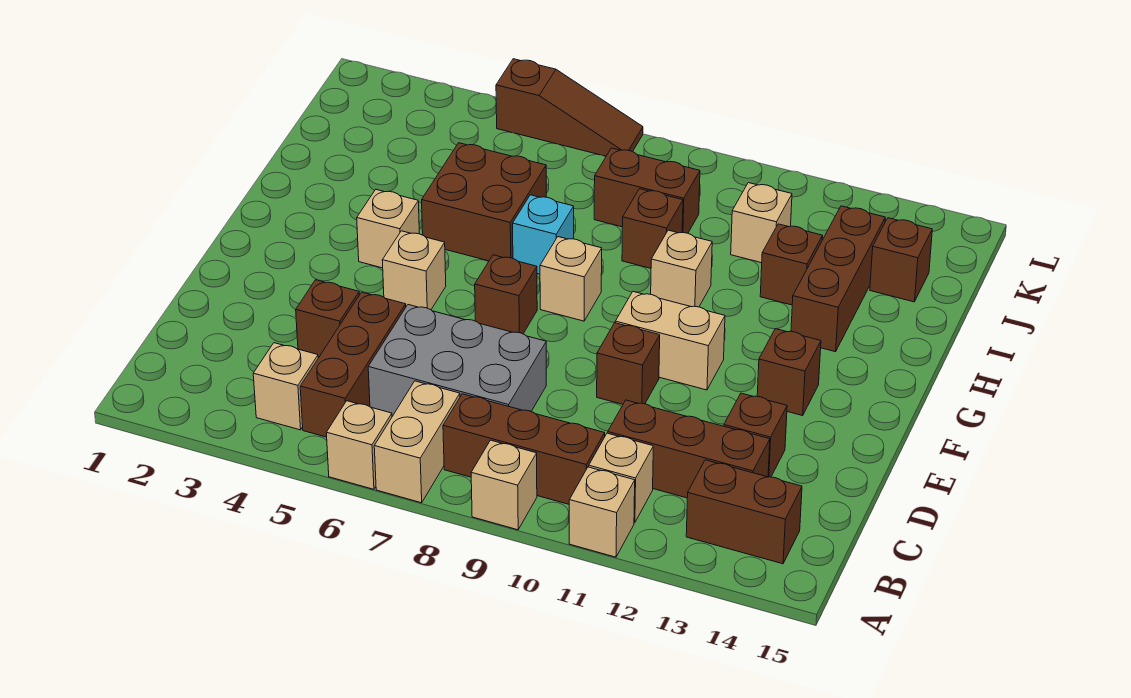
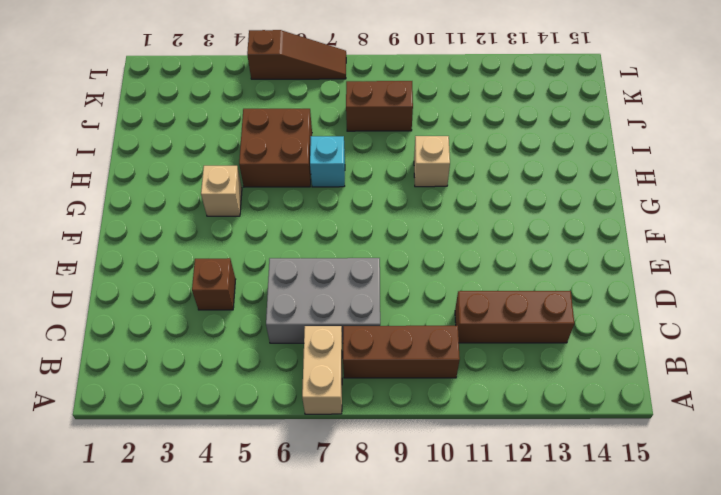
none -> tan brick A6 level 1
none -> tan brick A9 level 1
none -> tan brick A11 level 1
none -> tan brick B4 level 1

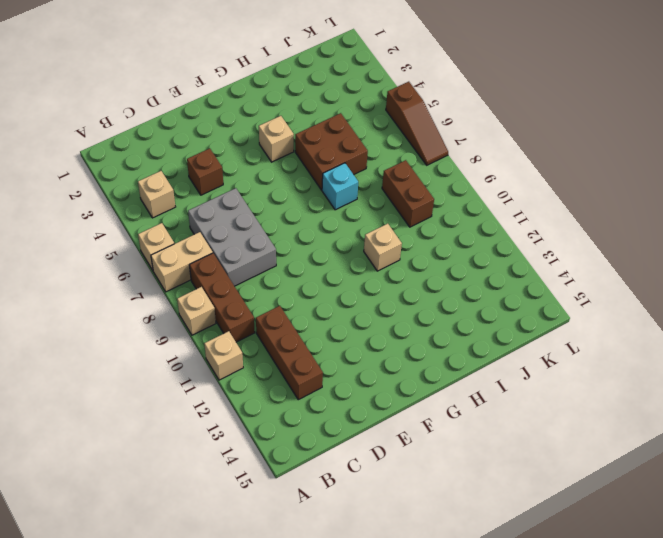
none -> brown brick B5:D5 level 1
none -> tan brick B11 level 1
none -> brown brick B13:B14 level 1
none -> brown brick D13 level 1

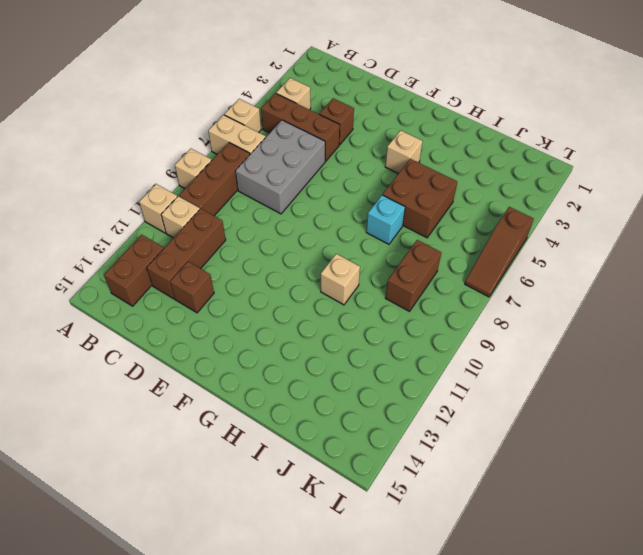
none -> brown brick E10 level 1
none -> tan brick F5 level 1
none -> brown brick F7 level 1
none -> tan brick F10:F11 level 1

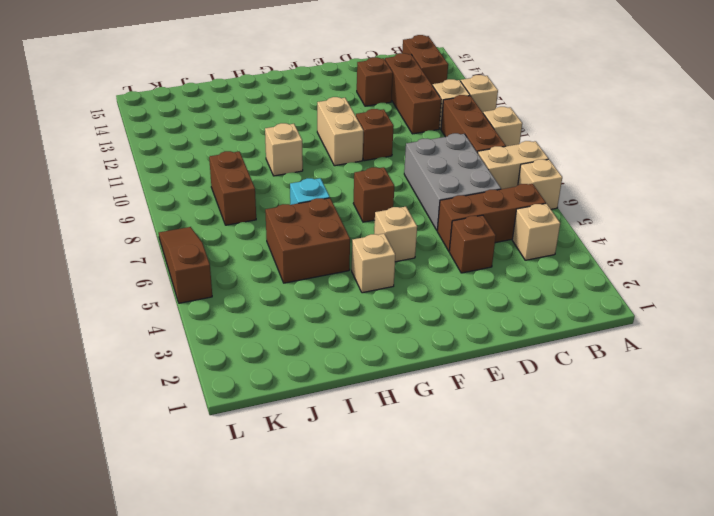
none -> brown brick F13 level 1
none -> tan brick G8 level 1
none -> brown brick H13:J13 level 1
none -> brown brick I9 level 1

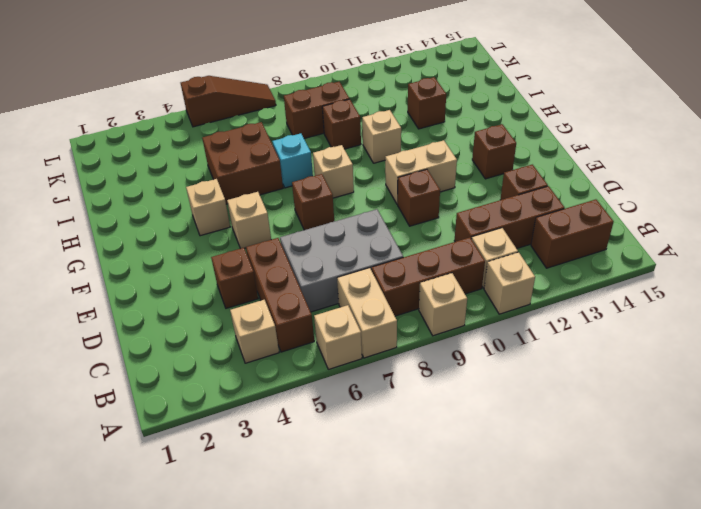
none -> brown brick H13:J13 level 1
none -> tan brick J11 level 1
none -> brown brick J14 level 1

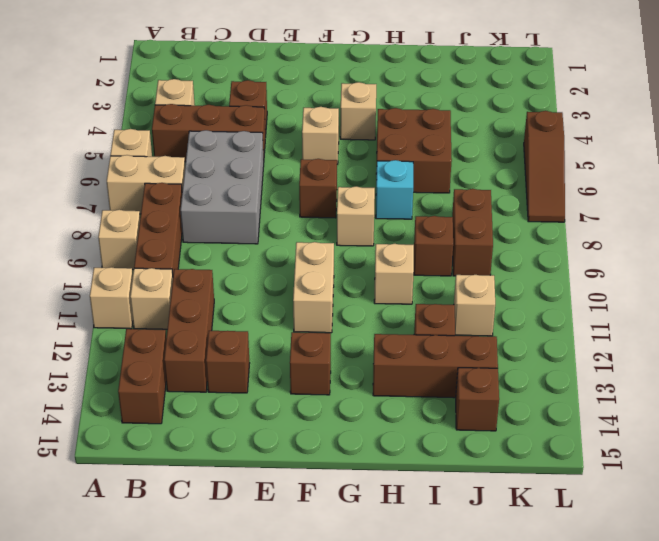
none -> brown brick E10 level 1

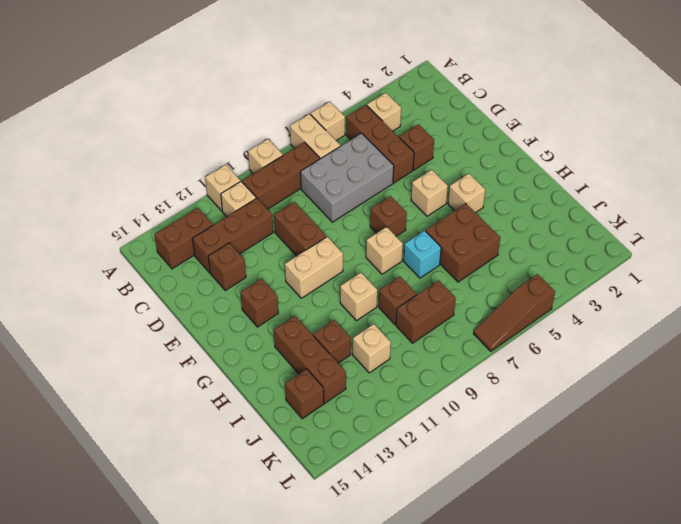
brown brick D10:E10 level 1 -> brown brick E10 level 1

